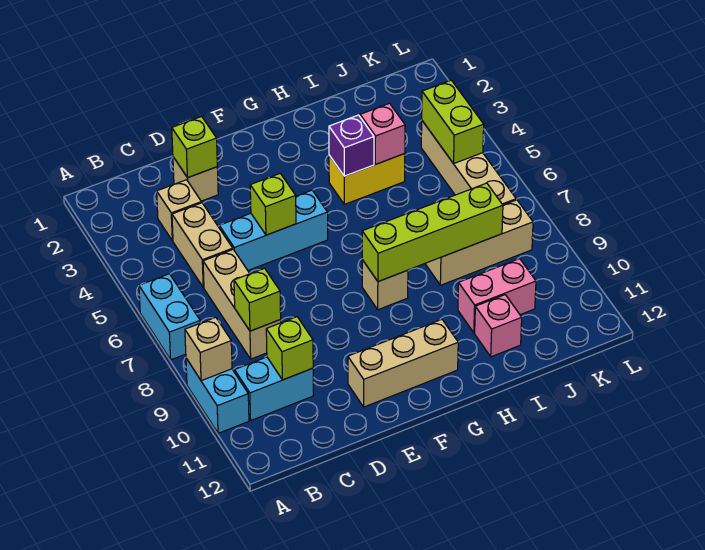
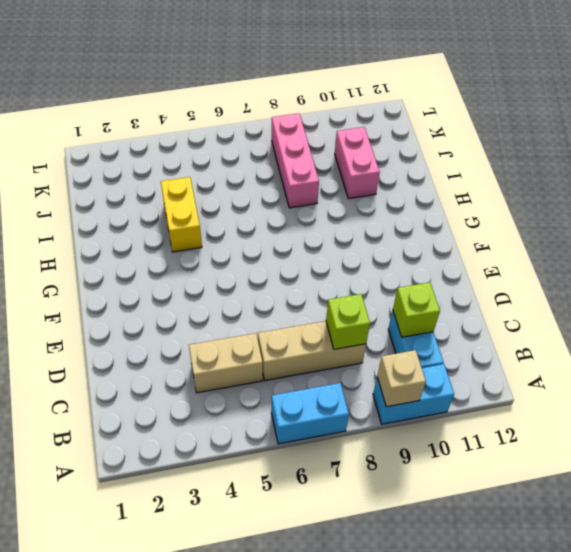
pink brick I8:K8 level 1 -> tan brick I8:K8 level 1
none -> tan brick C3 level 1
none -> tan brick D2 level 1
none -> cyan brick D5:F5 level 1

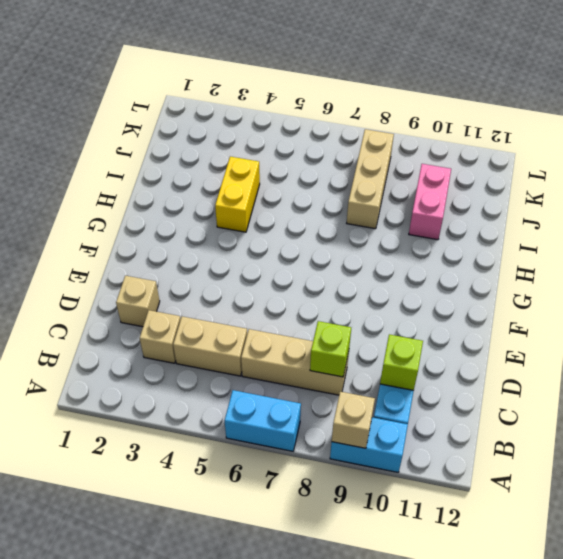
none -> cyan brick D5:F5 level 1
none -> tan brick E11:G11 level 1
none -> tan brick G8 level 1

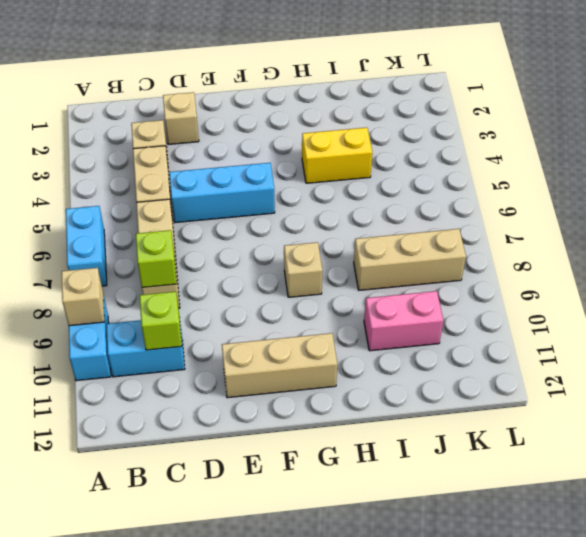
none -> pink brick I11 level 1
none -> tan brick K4:K7 level 1
none -> lime brick D2 level 2

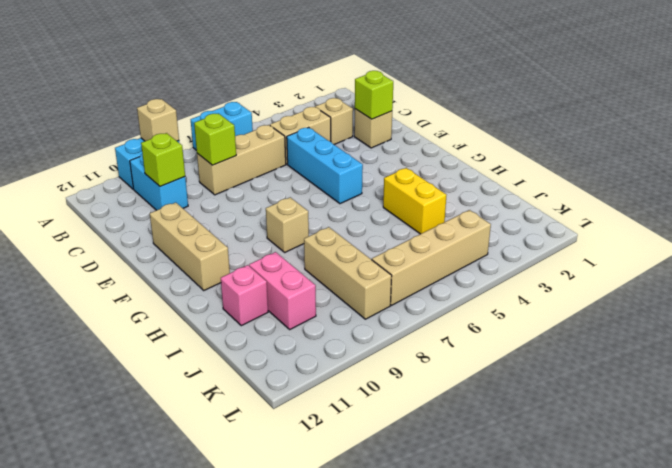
none -> lime brick E5 level 2
none -> lime brick G8:J8 level 2
none -> purple brick H4 level 2

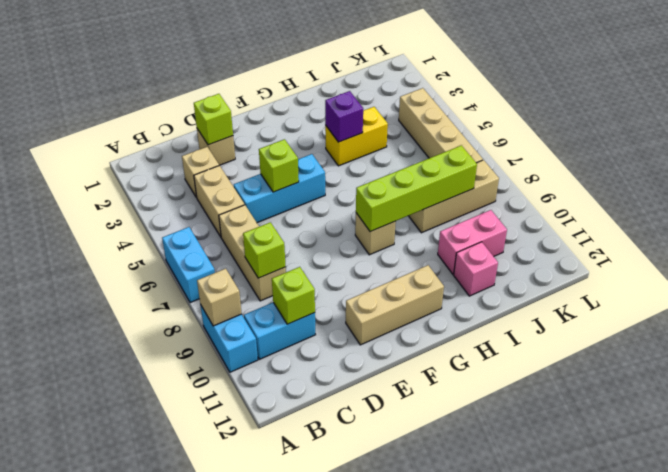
none -> pink brick I4 level 2
none -> lime brick K4:K5 level 2

